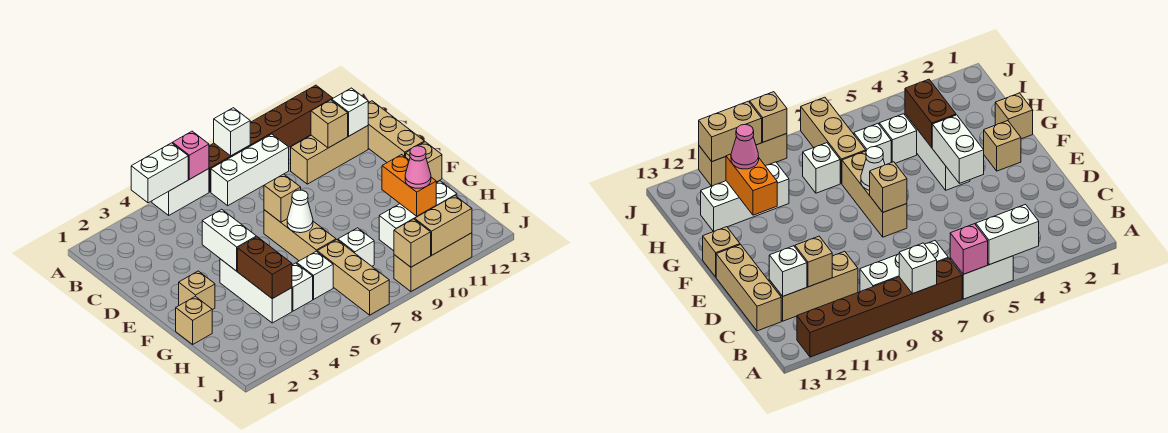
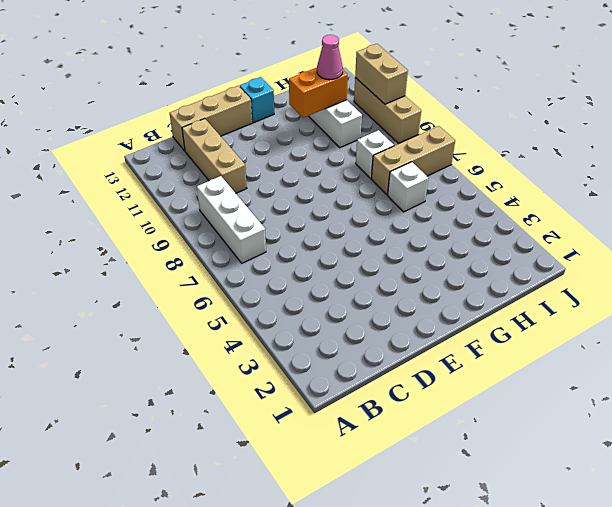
cyan brick F13 level 1 -> tan brick F13 level 1
none -> white brick A5:A6 level 1
none -> brown brick A7:A12 level 1
none -> tan brick E7:G7 level 1

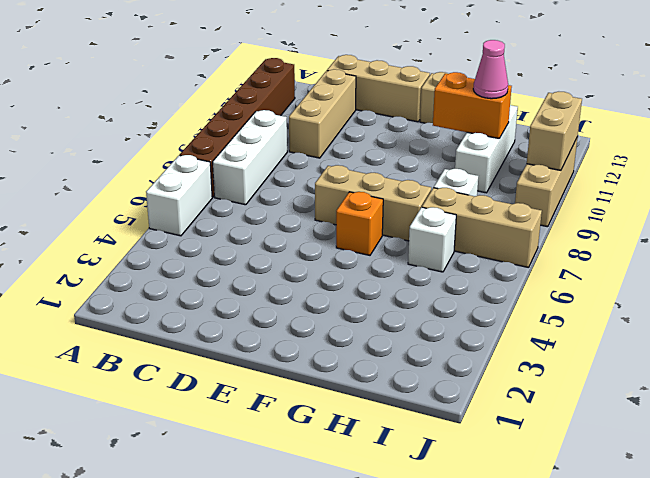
orange brick F6 level 1 -> none
none -> tan brick F2 level 1
none -> white brick F4:H4 level 1
none -> tan brick G1 level 1

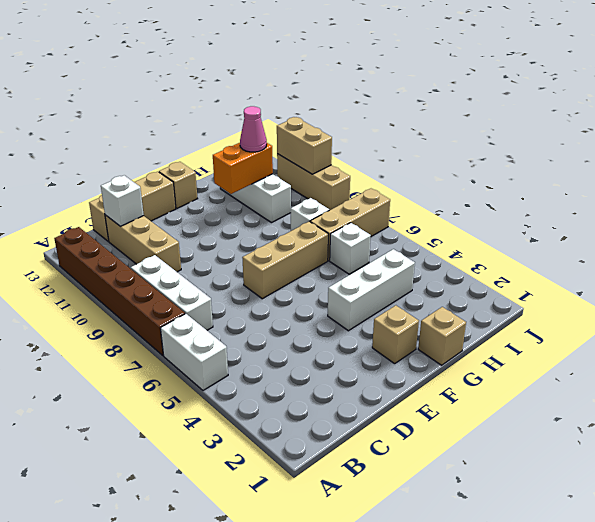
none -> white brick H5 level 1
none -> white brick A4:A5 level 2
none -> pink brick A6 level 2

